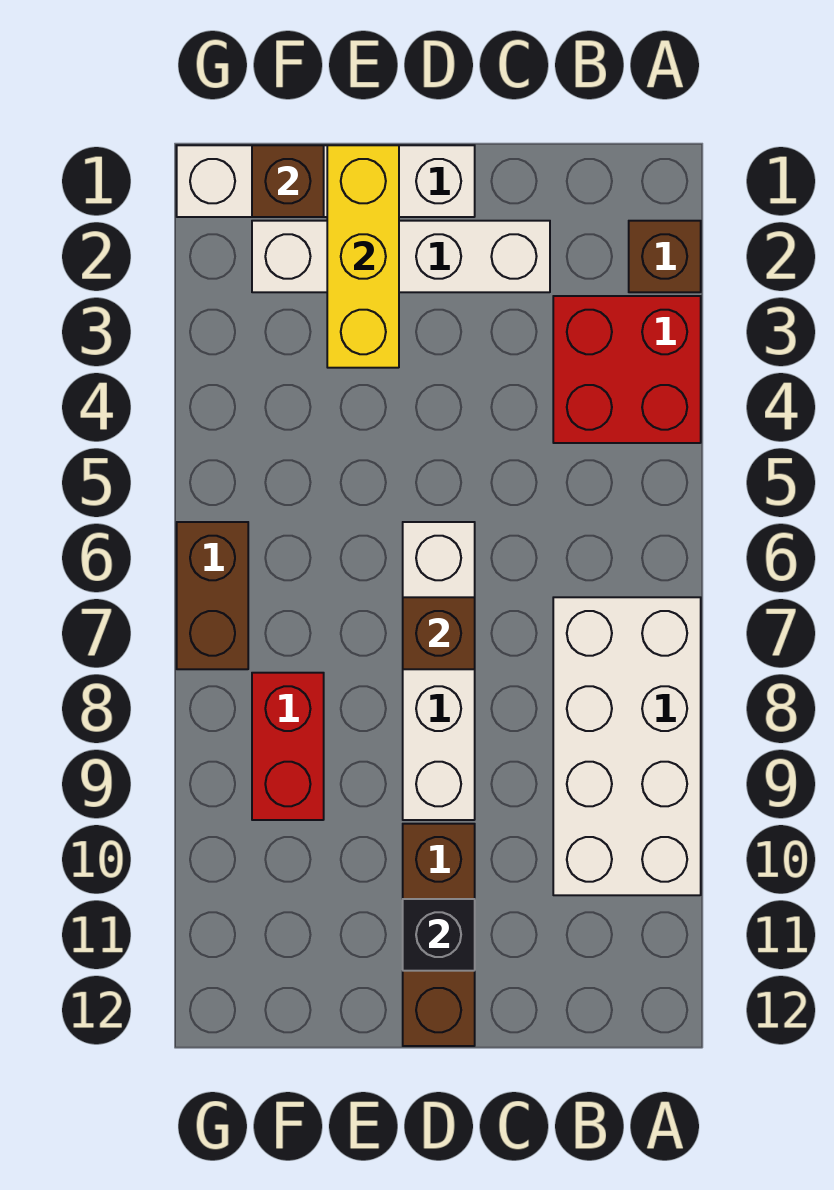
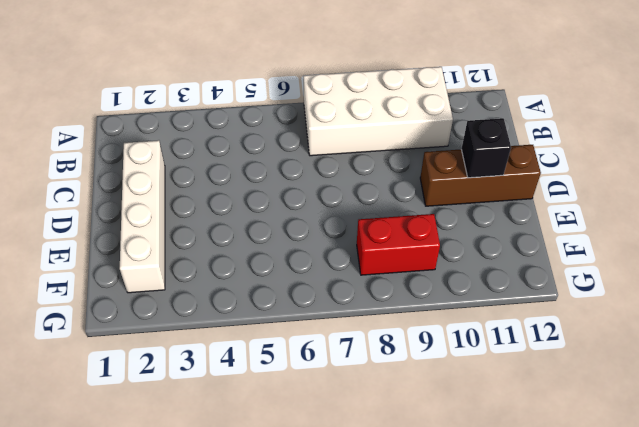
none -> brown brick A2 level 1
none -> red brick A3:B4 level 1
none -> white brick D1:G1 level 1

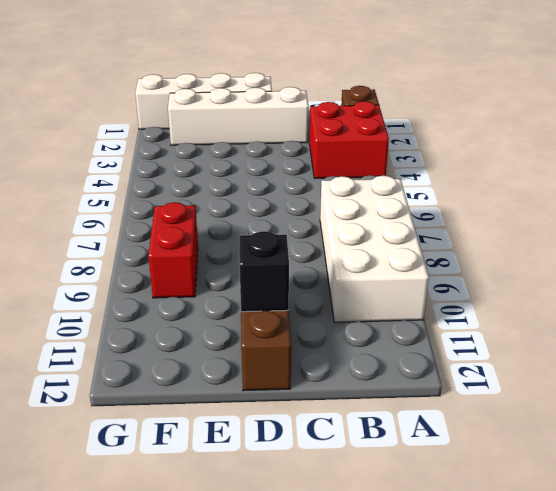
none -> white brick D6:D9 level 1
none -> brown brick G6:G7 level 1
none -> brown brick D7 level 2

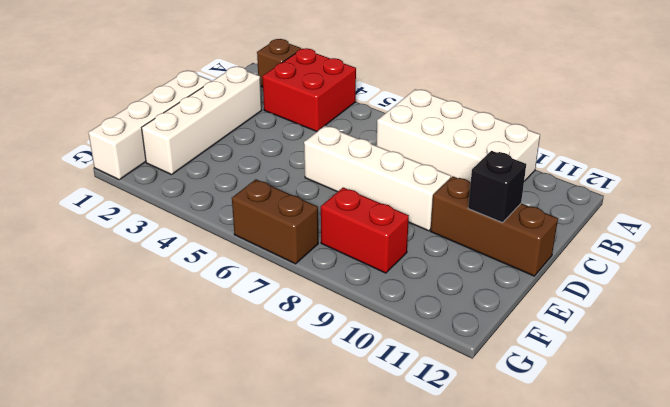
none -> brown brick D7 level 2
none -> yellow brick E1:E3 level 2
none -> brown brick F1 level 2

